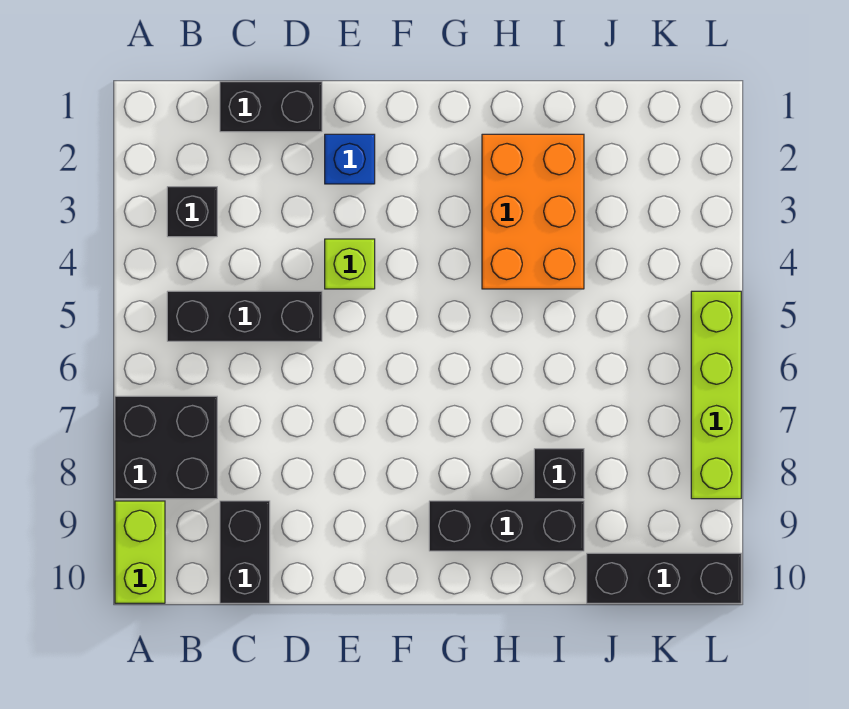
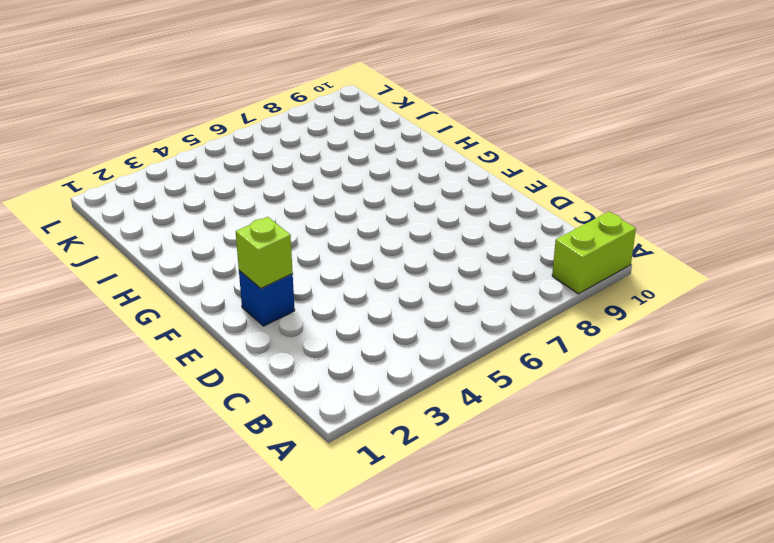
lime brick E2 level 2 -> lime brick E4 level 1
none -> black brick A7:B8 level 1
none -> black brick B3 level 1
none -> black brick B5:D5 level 1

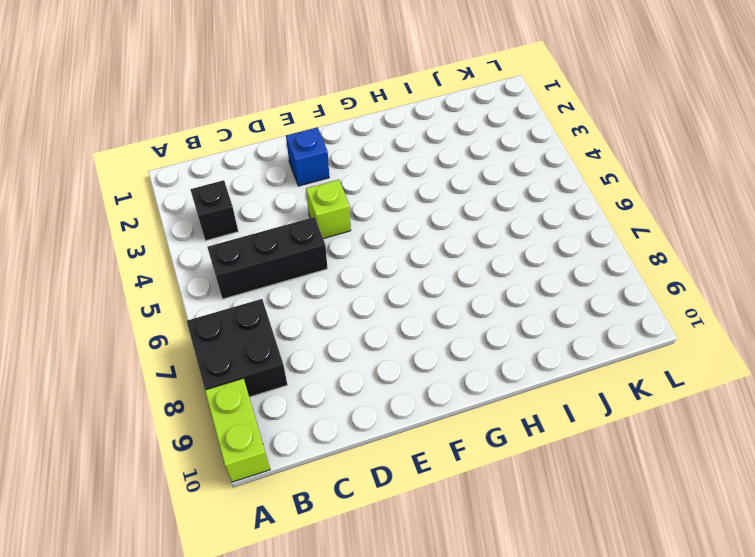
none -> black brick C1:D1 level 1
none -> black brick C9:C10 level 1
none -> black brick G9:I9 level 1

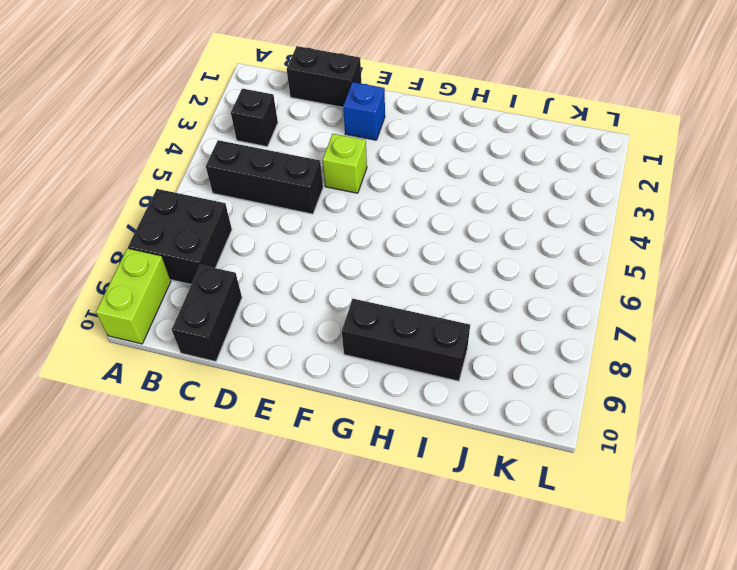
none -> orange brick H2:I4 level 1
none -> black brick I8 level 1
none -> black brick J10:L10 level 1

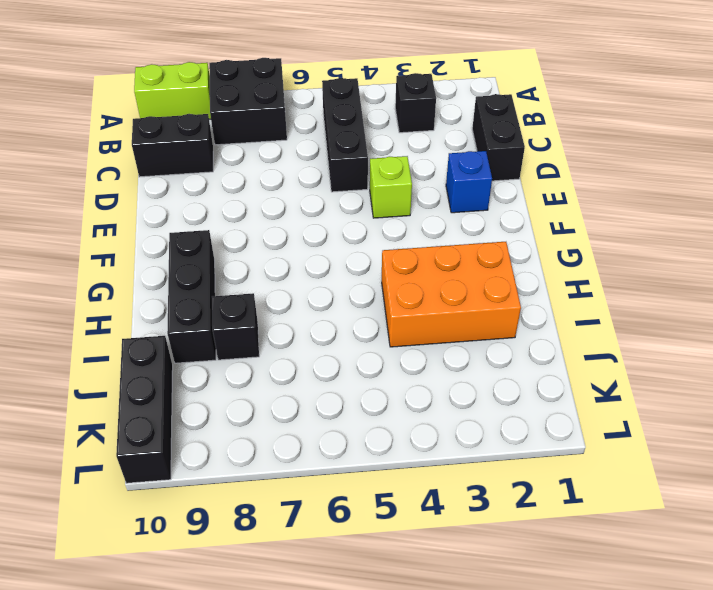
none -> lime brick L5:L8 level 1

